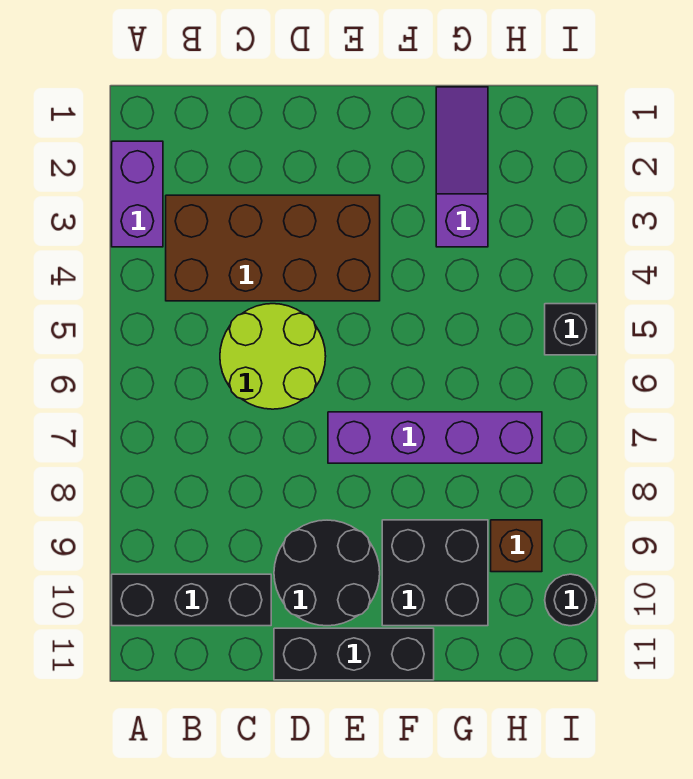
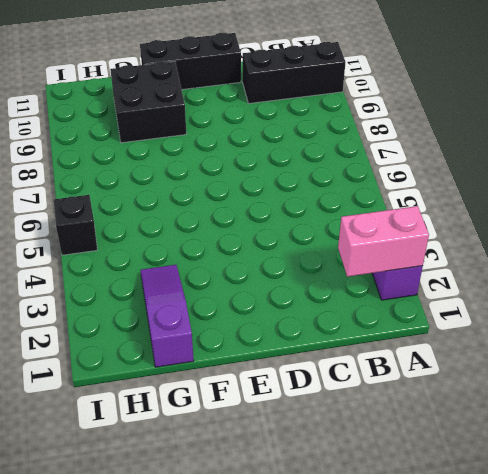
pink brick A2:B2 level 2 -> none
purple slope G1:G3 level 1 top 1 -> purple slope G1:G3 level 1 top 3
none -> brown brick B3:E4 level 1
none -> lime round brick C5:D6 level 1
none -> black round brick D9:E10 level 1

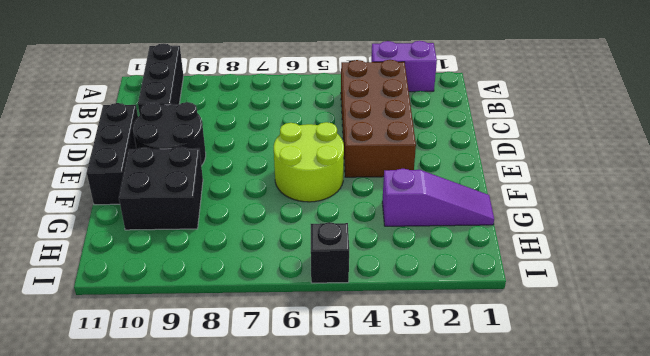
lime round brick E5:F6 level 1 -> lime round brick C5:D6 level 1
none -> purple brick E7:H7 level 1
none -> brown brick H9 level 1
none -> black round brick I10 level 1

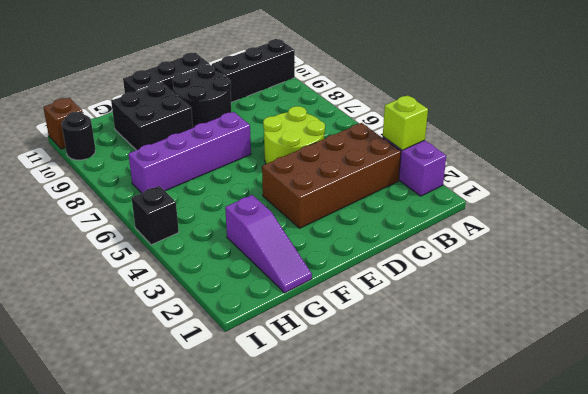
lime brick A3 level 2 -> none
brown brick I11 level 1 -> brown brick H9 level 1

